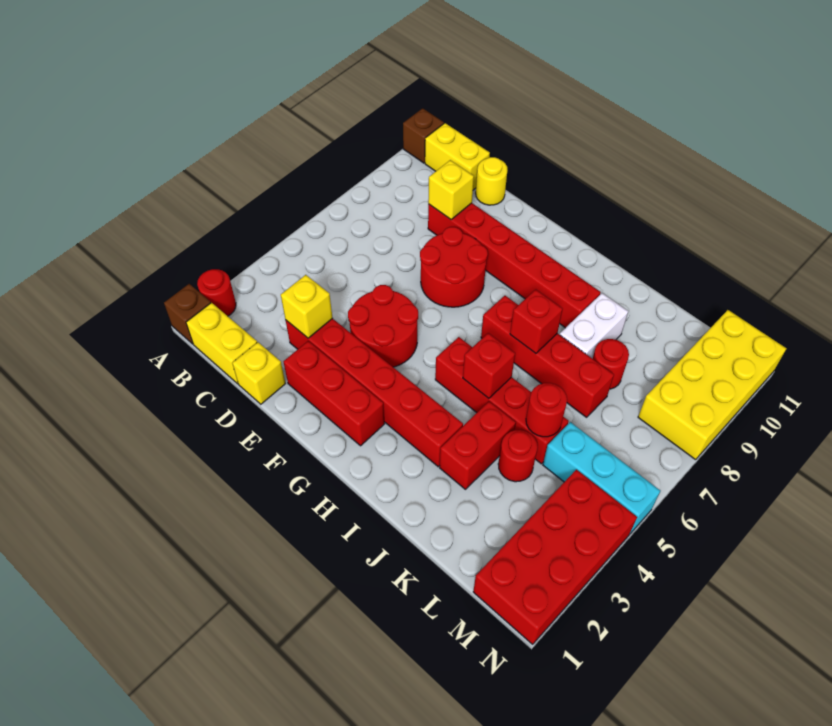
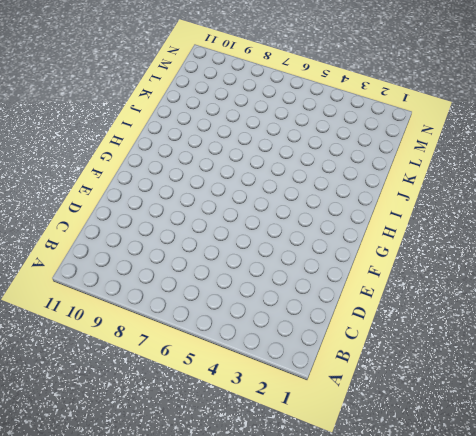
none -> brown brick A1 level 1
none -> red round brick A2 level 1
none -> brown brick A11 level 1

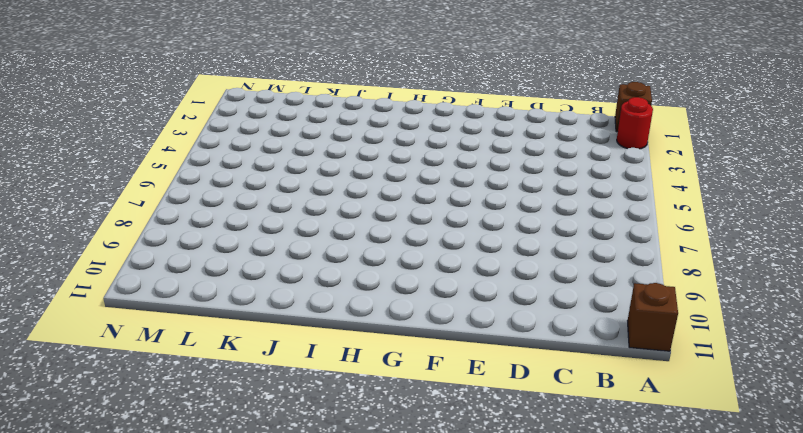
none -> yellow brick B1:C1 level 1
none -> yellow brick B11:C11 level 1
none -> yellow brick D1 level 1

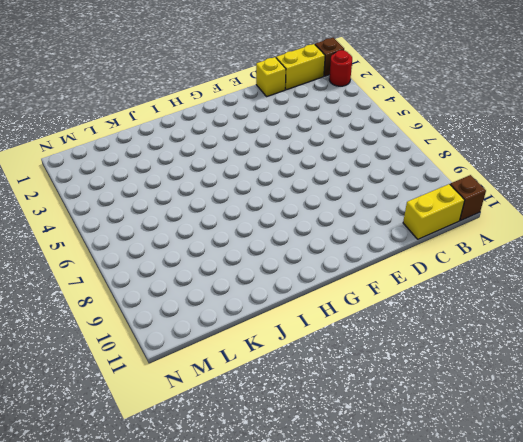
none -> red brick D3:I3 level 1
none -> red brick D9:I9 level 1
none -> yellow round brick D11 level 1

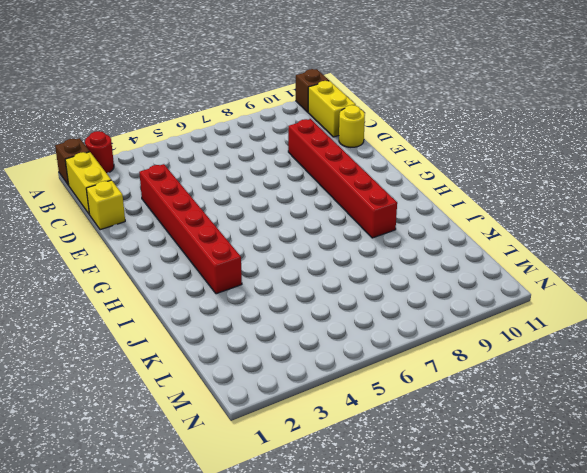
none -> red brick E2:G2 level 1
none -> red round brick E4:F5 level 1
none -> red round brick E7:F8 level 1

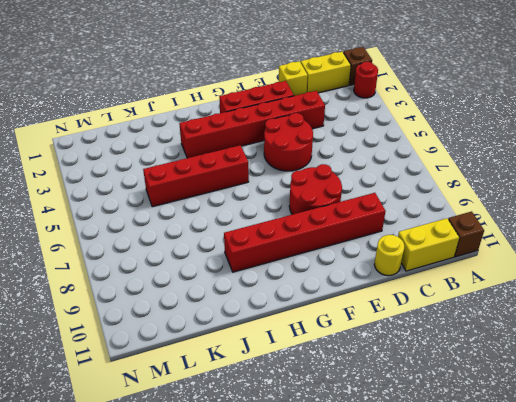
none -> red brick H7:K7 level 1
none -> red brick J3:J4 level 1
none -> white brick J8:J9 level 1

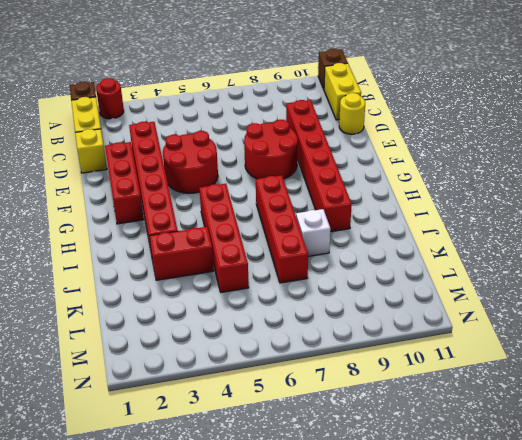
white brick J8 level 1 -> white brick J8:J9 level 1
none -> red round brick K4 level 1
none -> red round brick K8 level 1
none -> cyan brick L5:N5 level 1

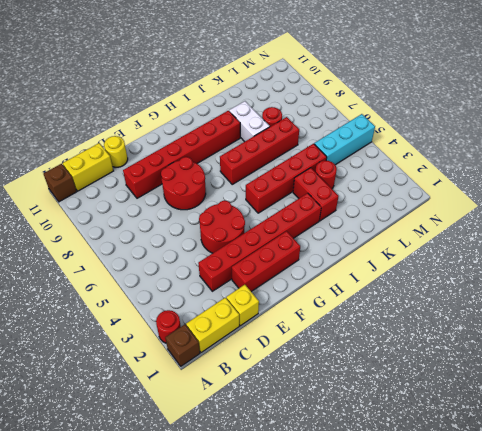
none -> red brick M1:N4 level 1
none -> yellow brick M8:N11 level 1
none -> yellow brick D3 level 2

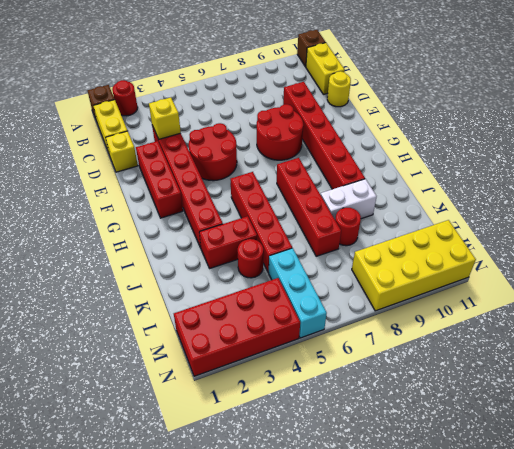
none -> yellow brick D9 level 2
none -> red brick I5 level 2
none -> red brick I7 level 2

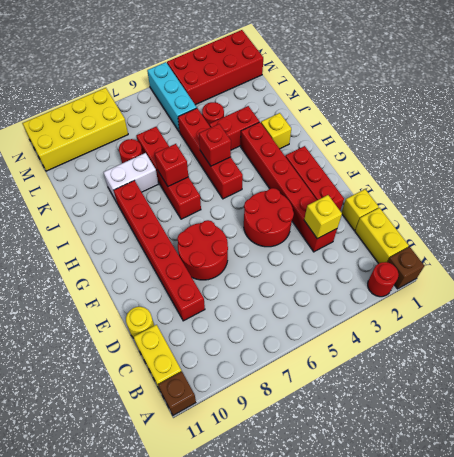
yellow brick I2 level 1 -> yellow brick D9 level 2
none -> red round brick K5 level 2

